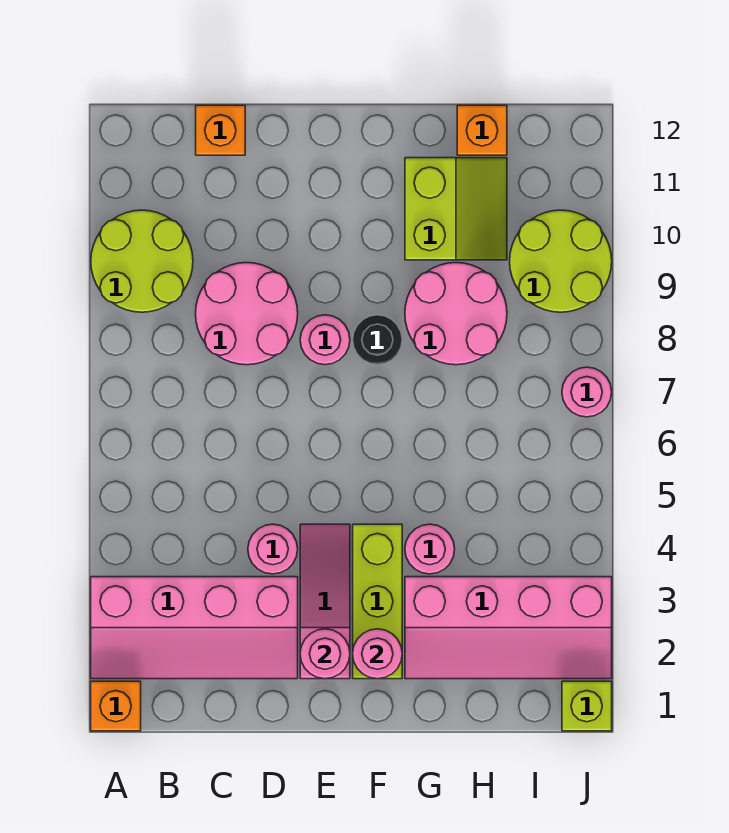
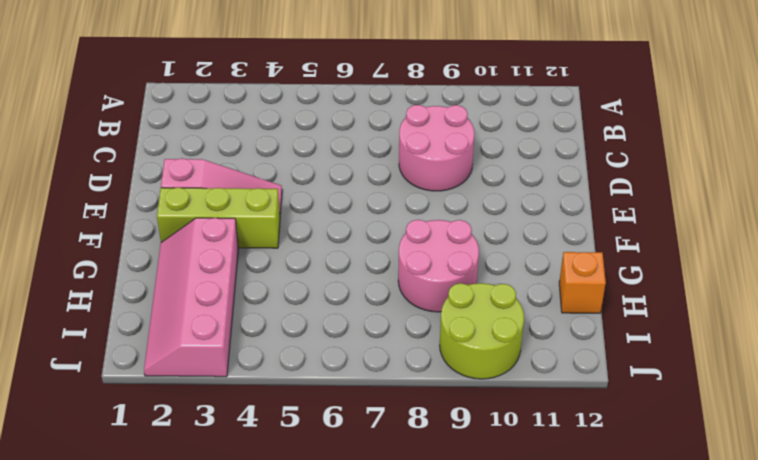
none -> orange brick A1 level 1
none -> pink slope A2:D3 level 1 top 3
none -> lime round brick A9:B10 level 1

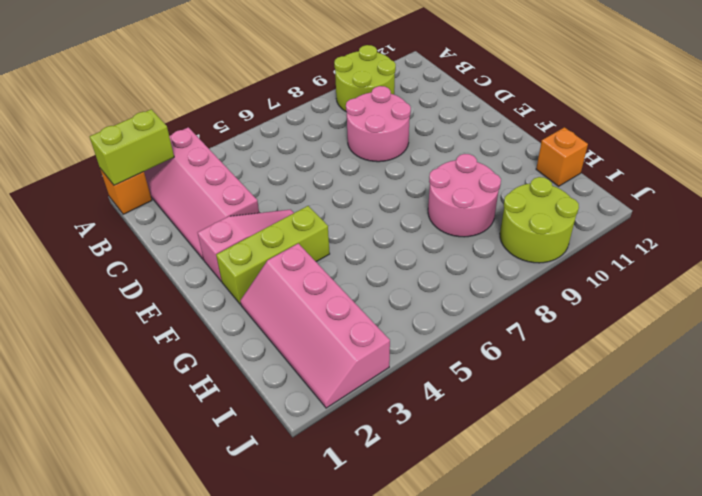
lime brick A1:A2 level 2 -> none
none -> orange brick C12 level 1
none -> pink round brick D4 level 1
none -> pink round brick E8 level 1

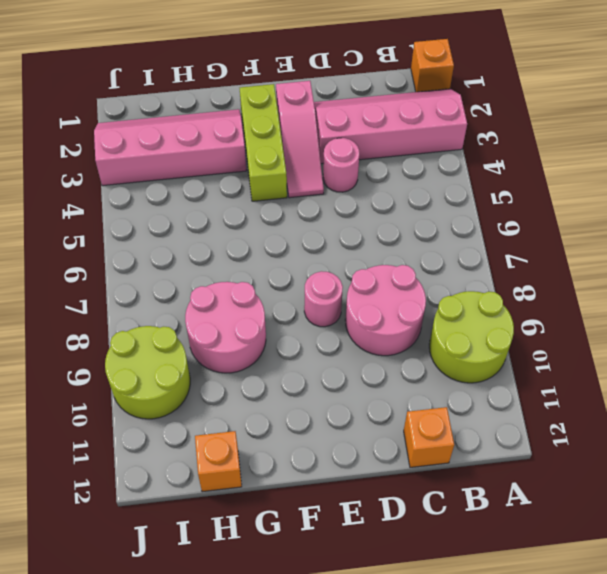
none -> black round brick F8 level 1
none -> pink round brick G4 level 1
none -> lime slope G10:H11 level 1 top G

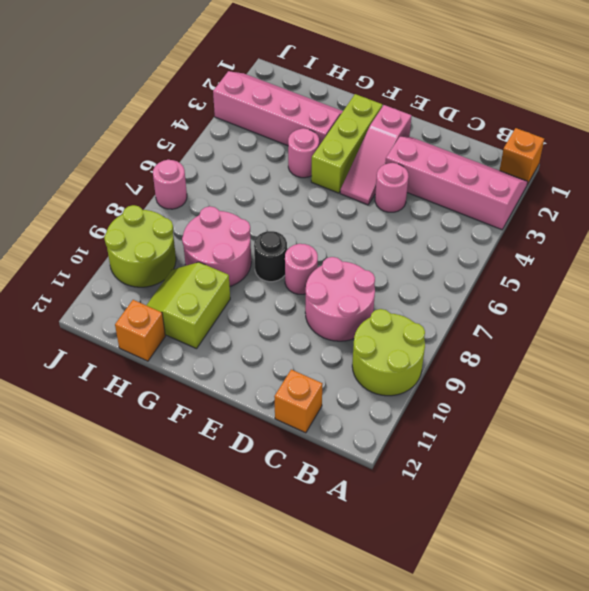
none -> lime brick J1 level 1
none -> pink round brick E2 level 2
none -> pink round brick F2 level 2

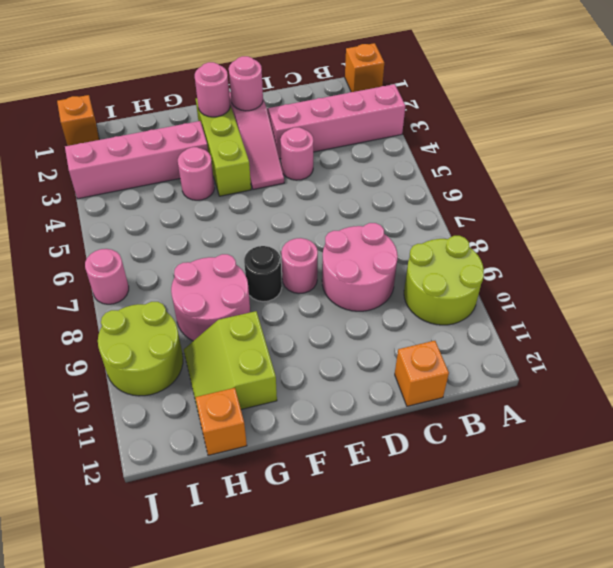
orange brick J1 level 1 -> lime brick J1 level 1

